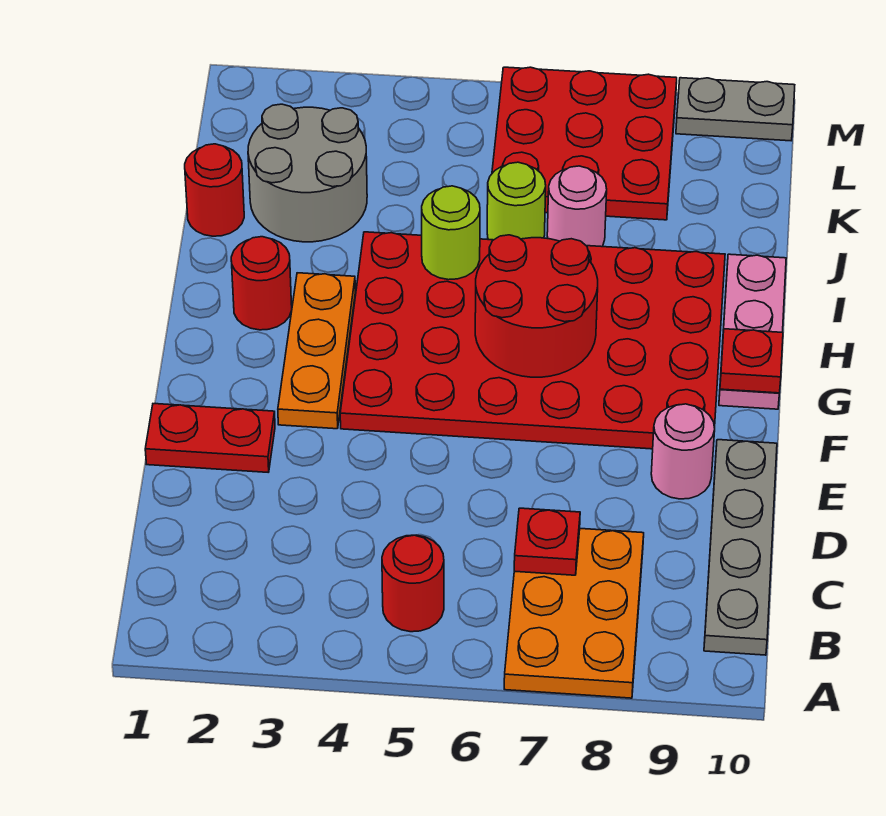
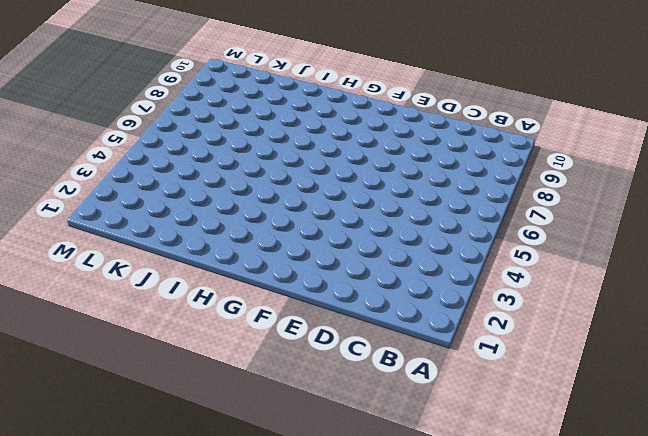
none -> orange plate A7:C8 level 1
none -> red round brick B5 level 1
none -> grey plate B10:E10 level 1

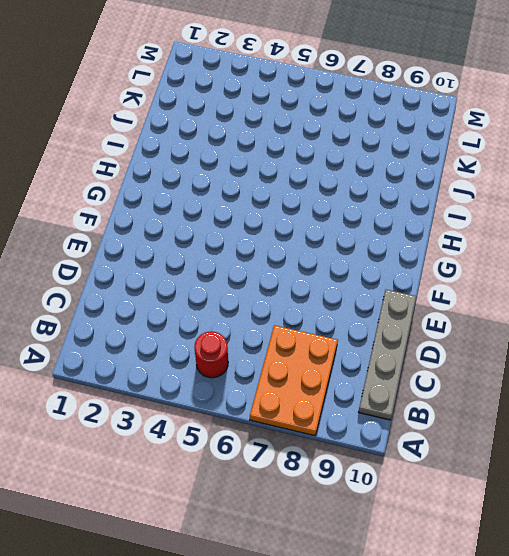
none -> red plate E1:E2 level 1
none -> pink round brick E9 level 1
none -> orange plate F3:H3 level 1

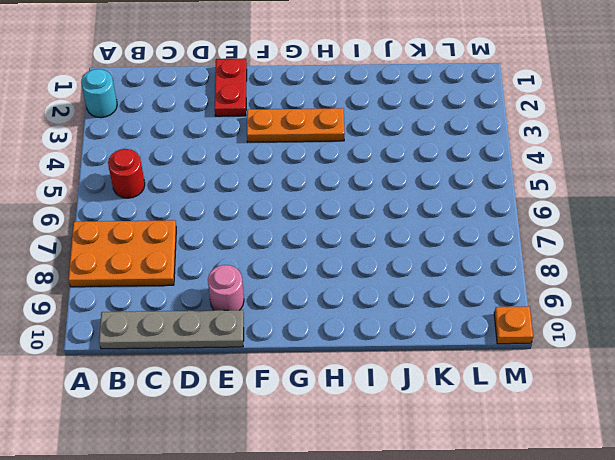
cyan round brick A2 level 1 -> none
orange plate M10 level 1 -> grey plate M9:M10 level 1
none -> red plate F4:I9 level 1
none -> pink plate G10:I10 level 1
none -> red round brick H2 level 1

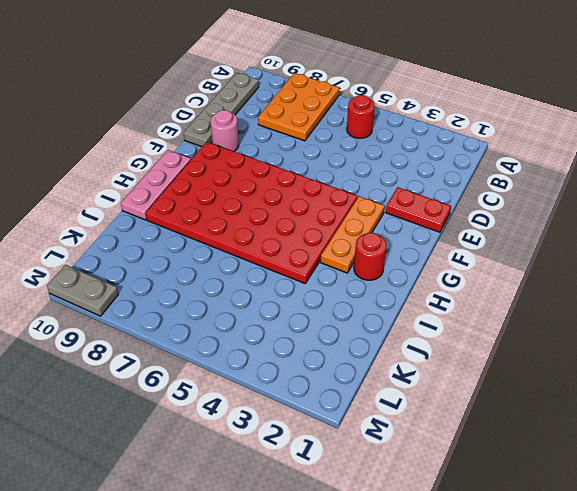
none -> red round brick J1 level 1
none -> grey round brick J2:K3 level 1
none -> lime round brick J6 level 1

